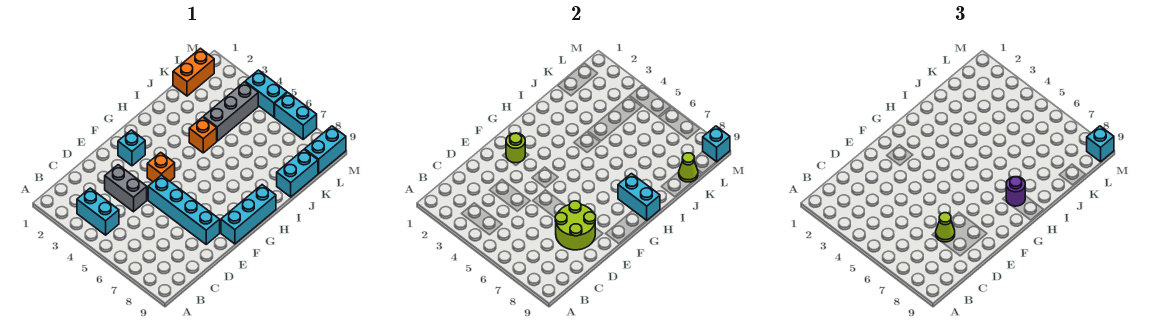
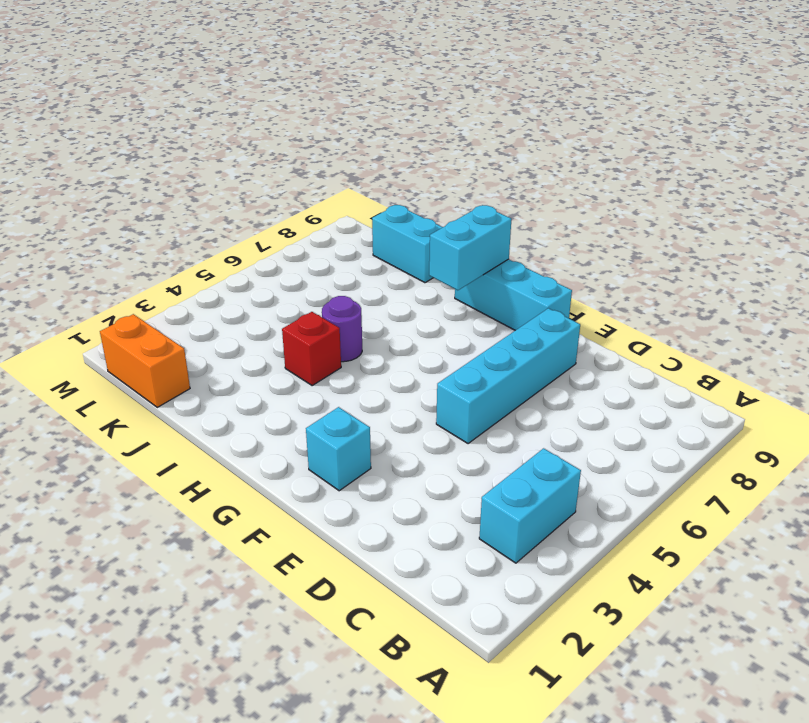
red brick I4 level 1 -> orange brick I4 level 1
purple round brick I5 level 1 -> purple round brick H8 level 3
none -> grey brick D3:D4 level 1
none -> orange brick F4 level 1
none -> grey brick J4:L4 level 1

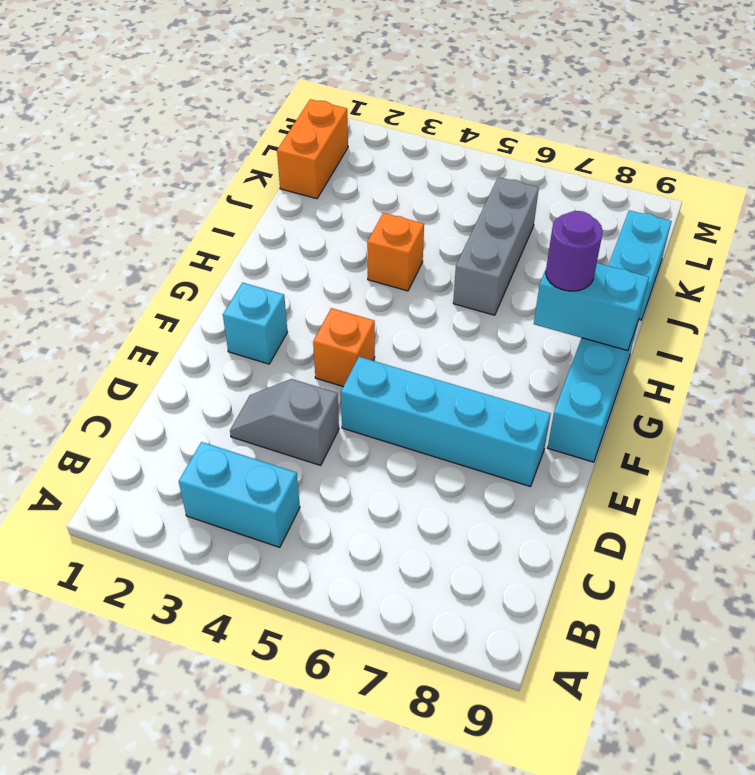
grey slope D3:D4 level 1 top 4 -> grey brick D3:D4 level 1
grey brick I6:K6 level 1 -> grey brick J4:L4 level 1
none -> cyan brick L9:M9 level 1
none -> cyan brick M4:M5 level 1
none -> cyan brick M6:M7 level 1

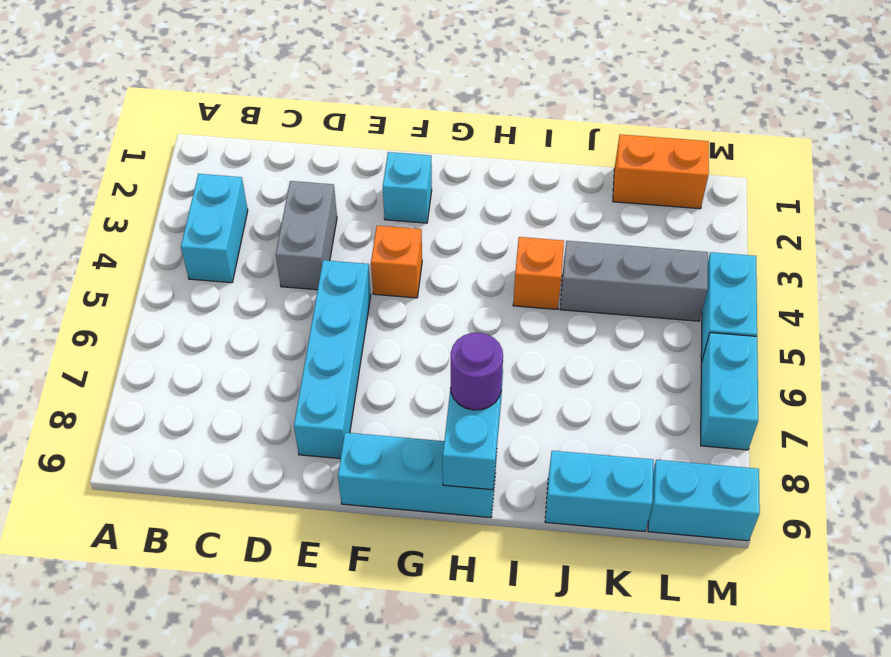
none -> lime round brick D7:E8 level 2
none -> lime round brick F2 level 2
none -> lime cone K9 level 2

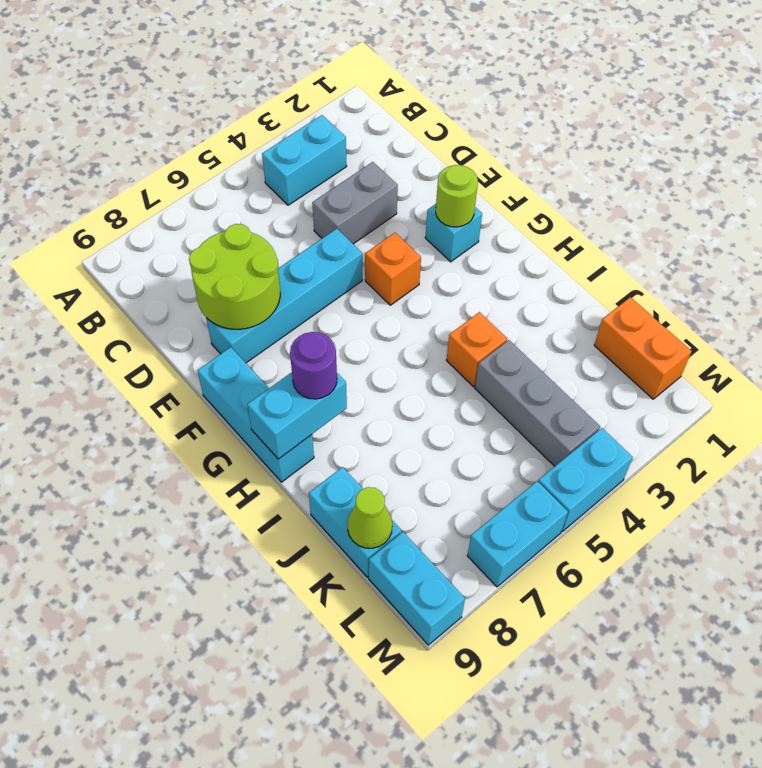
none -> cyan brick M9 level 2
none -> lime cone D7 level 3
none -> cyan brick M9 level 3

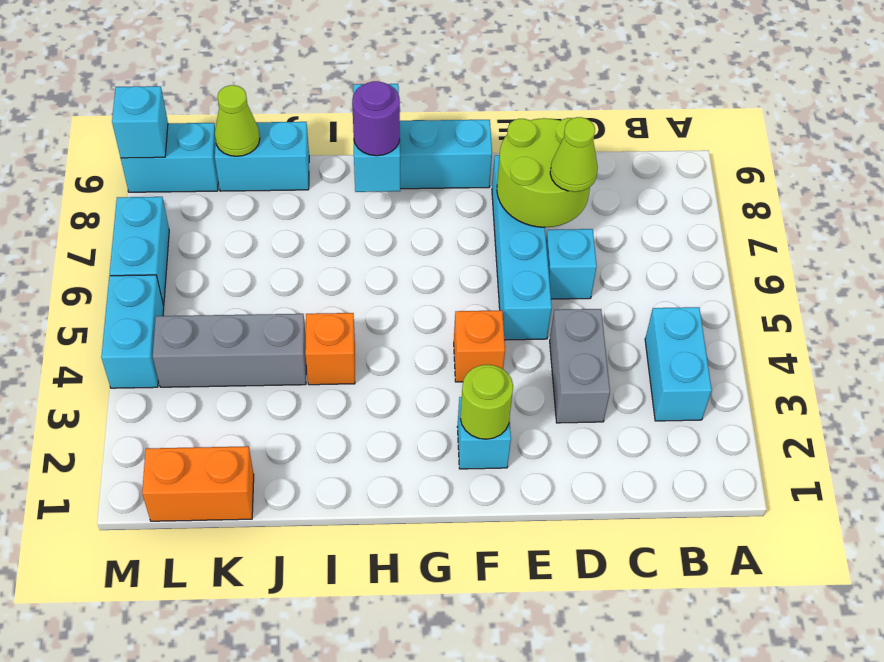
cyan brick D6 level 1 -> cyan brick M9 level 3

